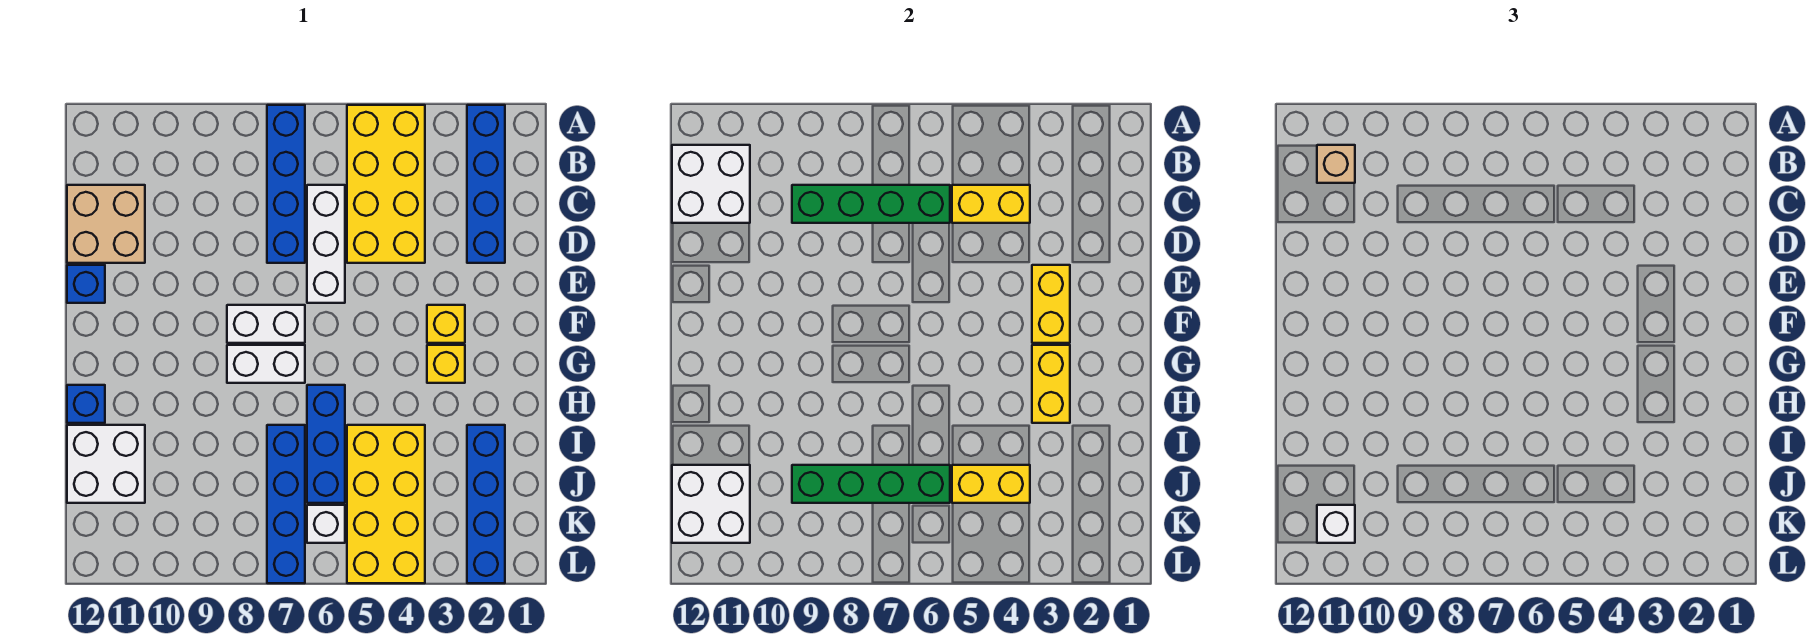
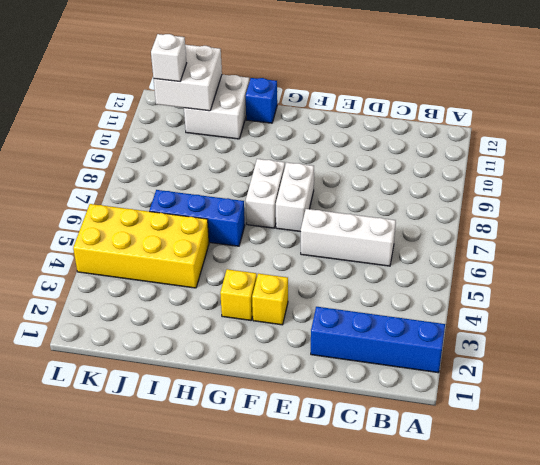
none -> yellow brick A4:D5 level 1
none -> blue brick A7:D7 level 1
none -> tan brick C11:D12 level 1

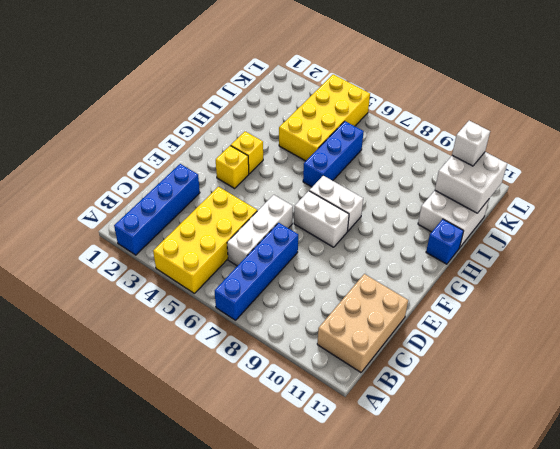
tan brick B11:D12 level 1 -> tan brick C11:D12 level 1
none -> blue brick E12 level 1
none -> blue brick I2:L2 level 1
none -> blue brick I7:L7 level 1

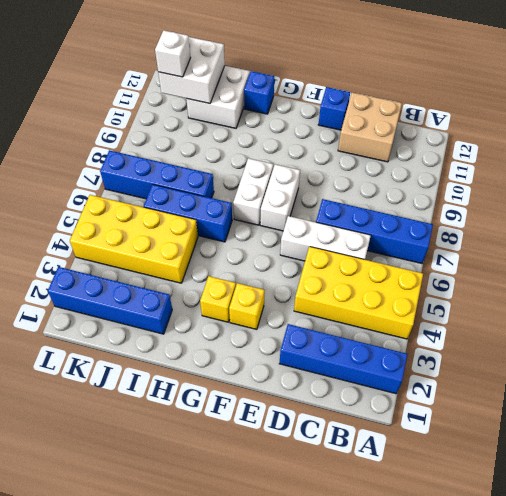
none -> white brick K6 level 1
none -> white brick B11:C12 level 2
none -> yellow brick C4:C5 level 2

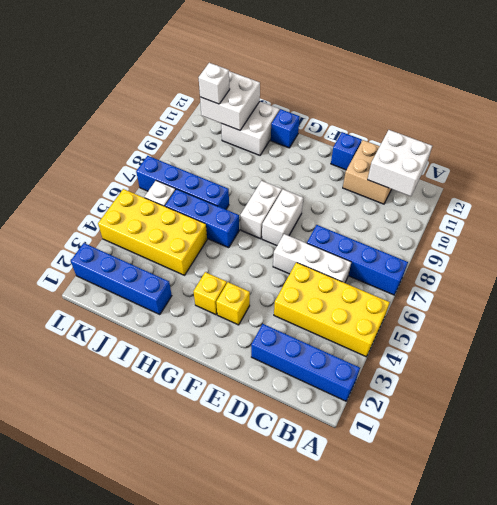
none -> yellow brick C4:C5 level 2
none -> green brick C6:C9 level 2
none -> yellow brick E3:F3 level 2

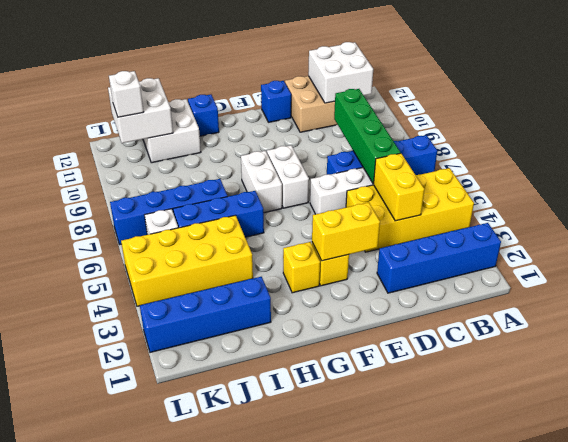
none -> yellow brick G3:H3 level 2
none -> yellow brick J4:J5 level 2
none -> green brick J6:J9 level 2

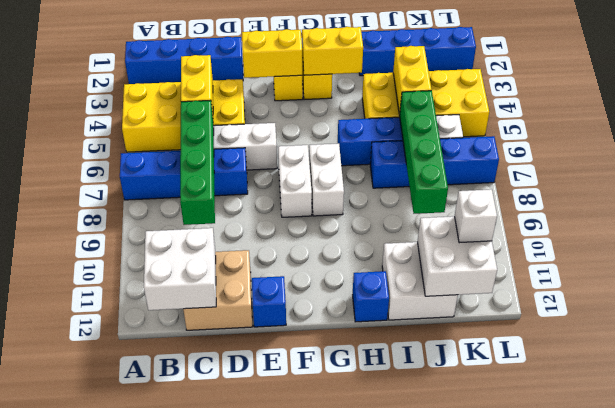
none -> tan brick B11 level 3

